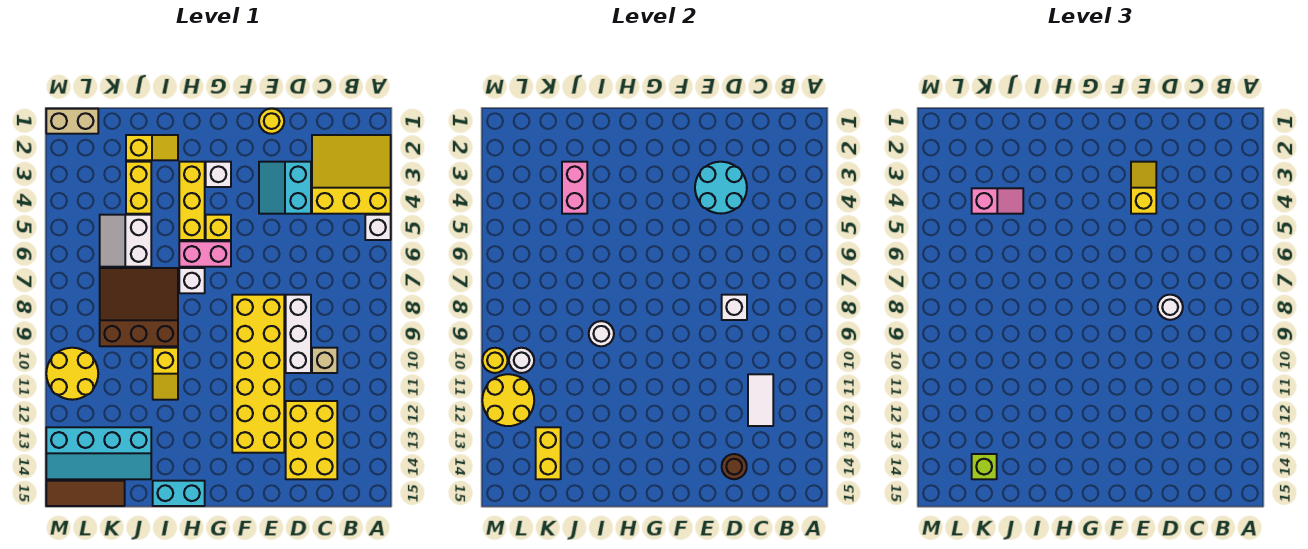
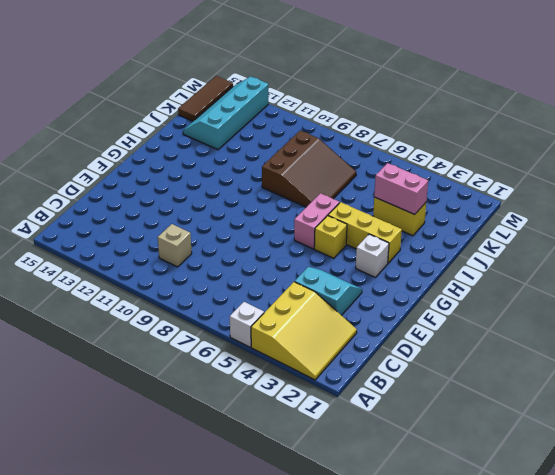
none -> yellow brick C12:D14 level 1
none -> white brick D8:D10 level 1
none -> yellow round brick E1 level 1
none -> yellow brick E8:F13 level 1

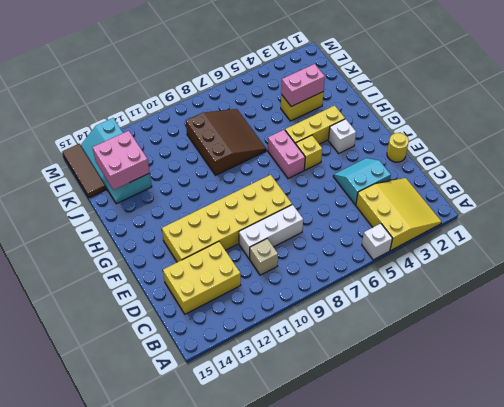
pink brick J13:K14 level 2 -> yellow brick K13:K14 level 2
none -> white brick H7 level 1
none -> cyan brick H15:I15 level 1
none -> yellow slope I2:J2 level 1 top J
none -> yellow slope I10:I11 level 1 top 10

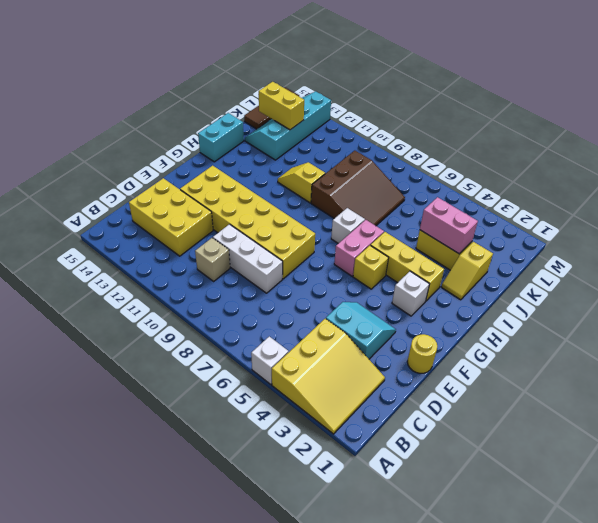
none -> white slope J5:K6 level 1 top J
none -> tan brick L1:M1 level 1
none -> yellow round brick L10:M11 level 1
none -> white tile C11:C12 level 2

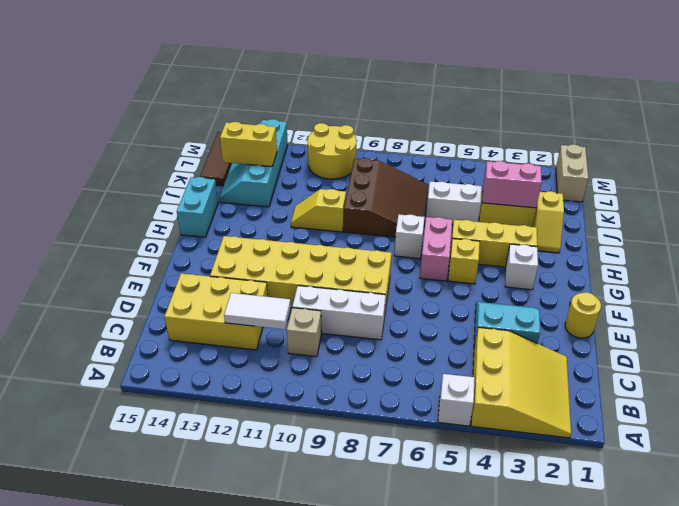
none -> cyan round brick D3:E4 level 2
none -> white brick D8 level 2
none -> brown round brick D14 level 2
none -> white round brick I9 level 2

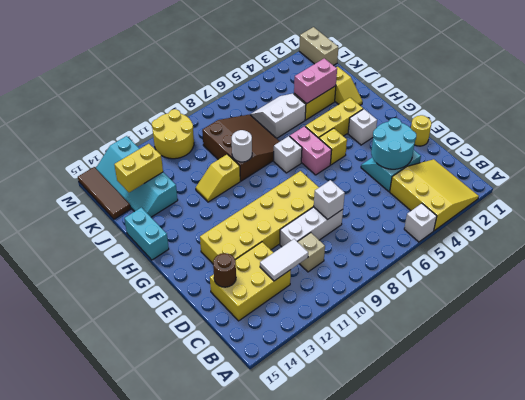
none -> white round brick L10 level 2
none -> yellow round brick L11:M12 level 2
none -> yellow round brick M10 level 2
none -> white round brick D8 level 3

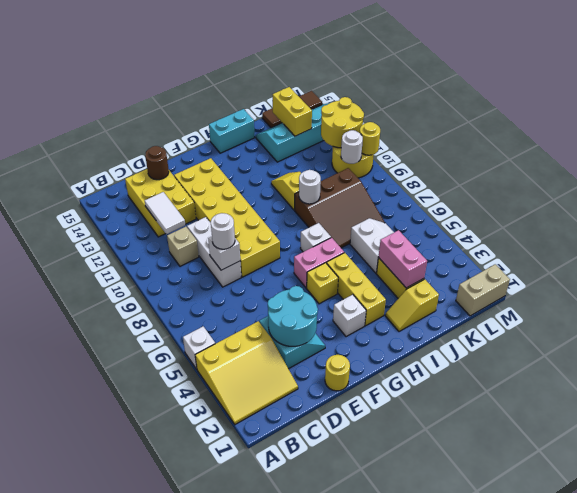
none -> yellow slope E3:E4 level 3 top 4
none -> pink slope J4:K4 level 3 top K
none -> lime brick K14 level 3

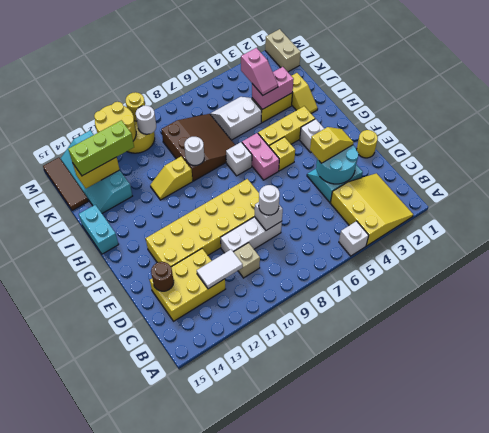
lime brick K12:K14 level 3 -> lime brick K14 level 3

